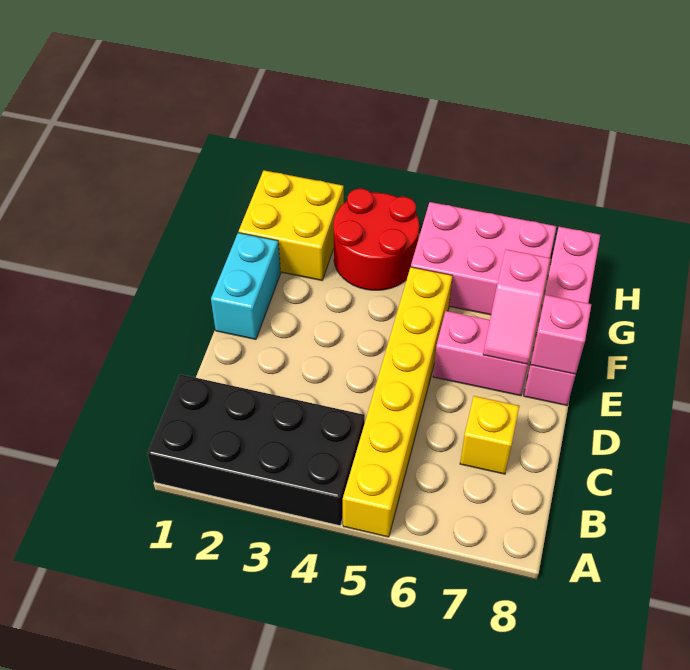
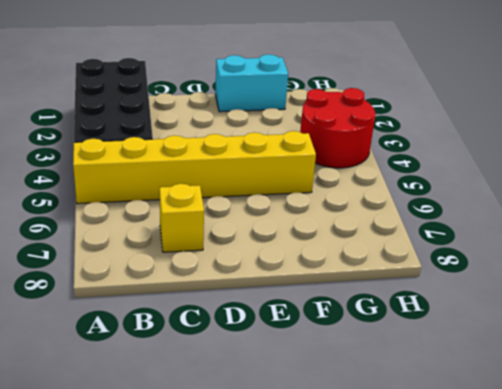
none -> pink brick E6:E7 level 1
none -> pink brick E8:H8 level 1

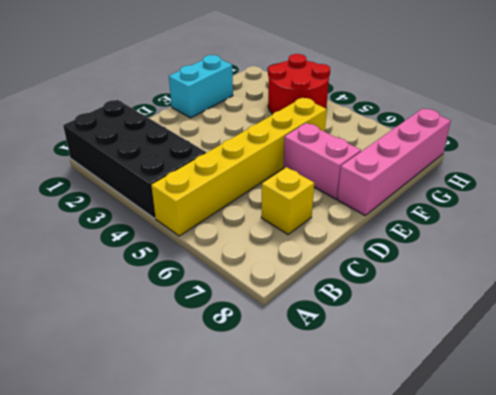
none -> yellow brick G1:H2 level 1
none -> pink brick G5:H7 level 1

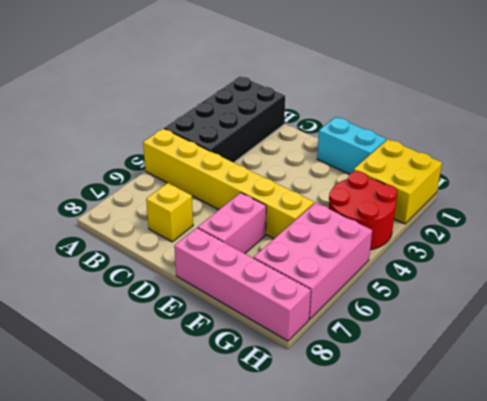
none -> pink slope E7:F7 level 2 top F
none -> pink brick E8 level 2

